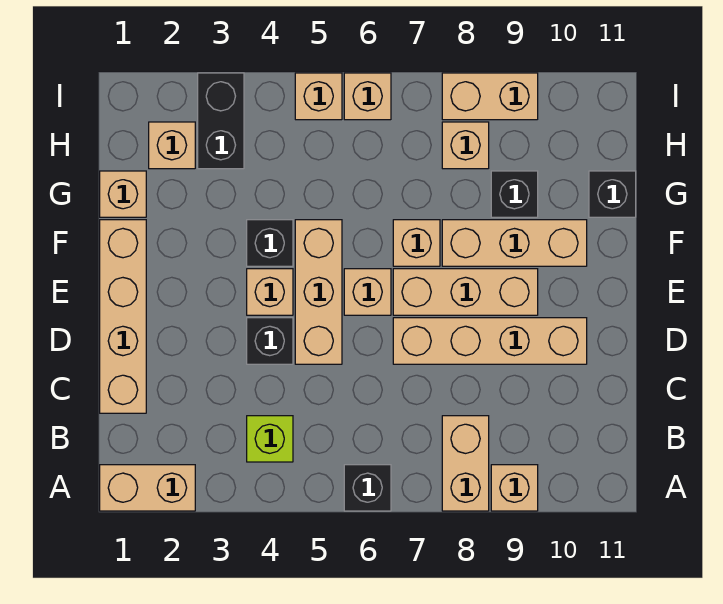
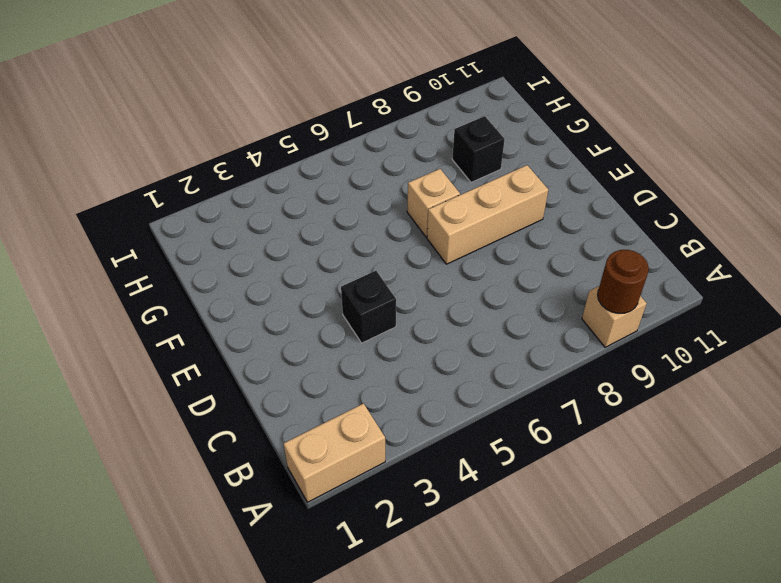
brown round brick A9 level 2 -> none
none -> black brick A6 level 1
none -> tan brick A8:B8 level 1
none -> lime brick B4 level 1

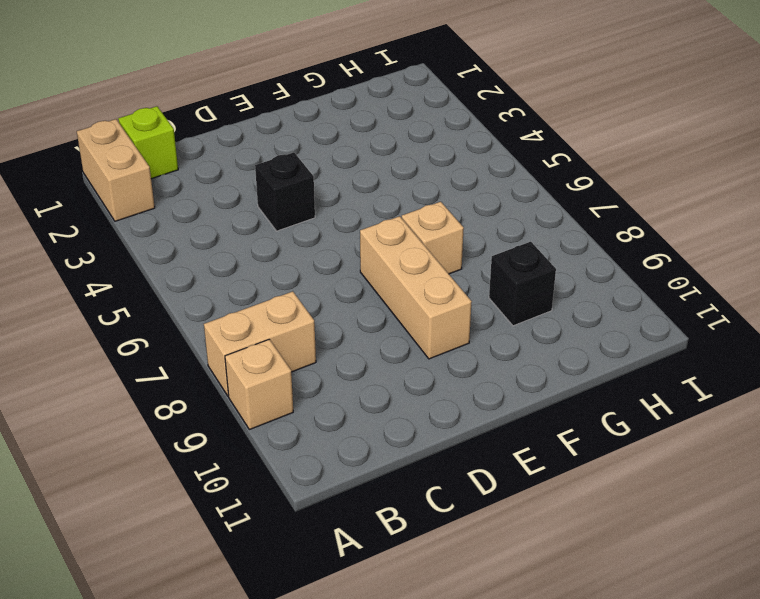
lime brick B1 level 1 -> lime brick B4 level 1
none -> black brick A6 level 1
none -> tan brick C1:F1 level 1
none -> tan brick D5:F5 level 1

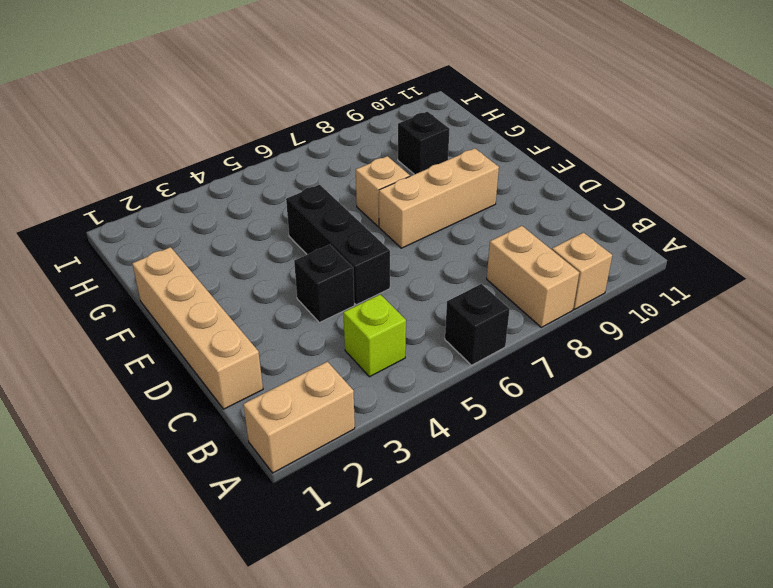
black brick D5:F5 level 1 -> tan brick D5:F5 level 1
none -> tan brick D7:D10 level 1
none -> tan brick E4 level 1
none -> tan brick E6 level 1

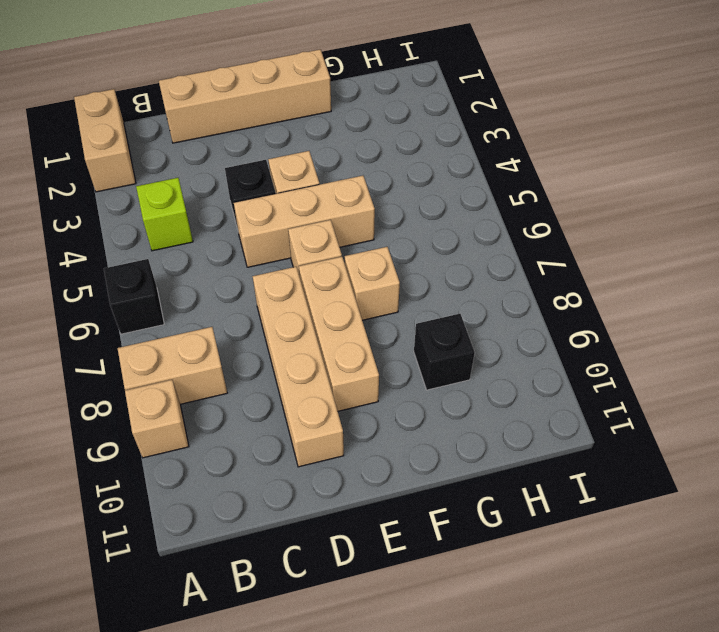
none -> black brick F4 level 1
none -> tan brick F8:F10 level 1
none -> tan brick G1 level 1

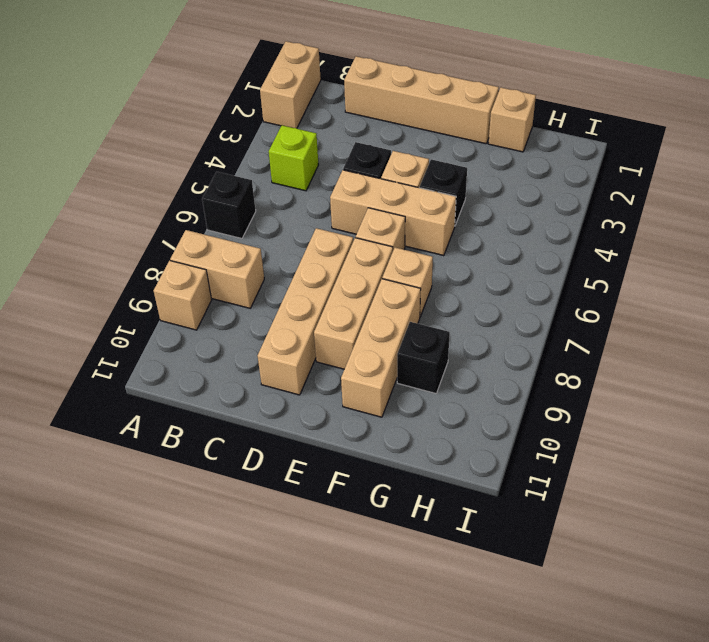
none -> black brick G11 level 1
none -> tan brick H2 level 1
none -> black brick H3:I3 level 1

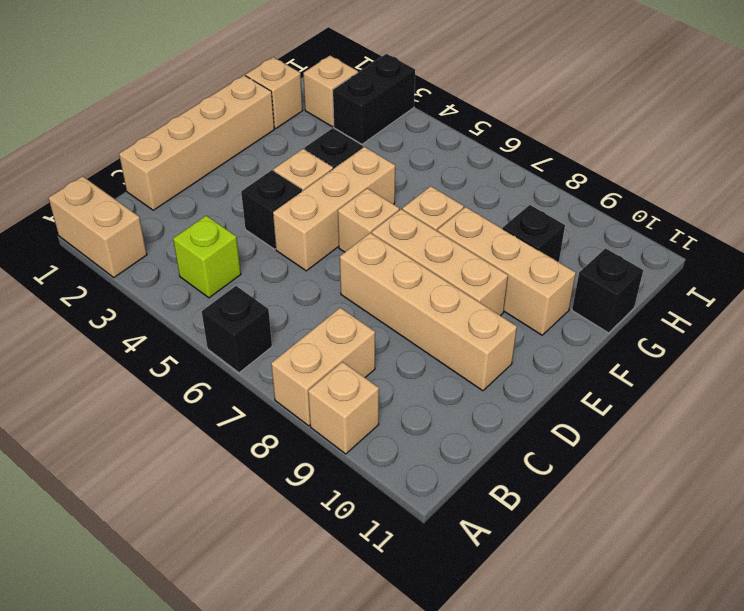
none -> tan brick H8 level 1
none -> tan brick I5 level 1
none -> tan brick I6 level 1

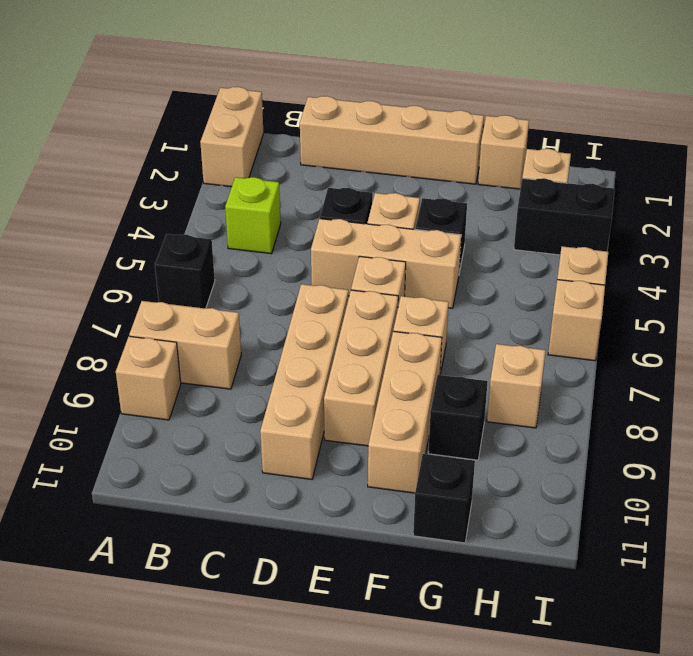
none -> tan brick I8:I9 level 1

